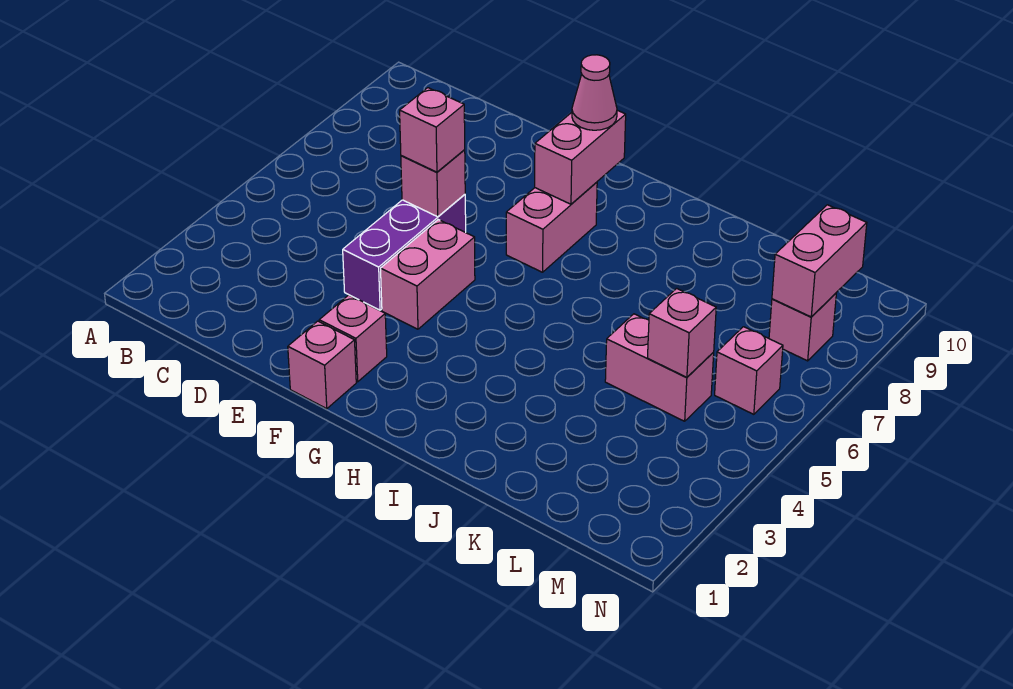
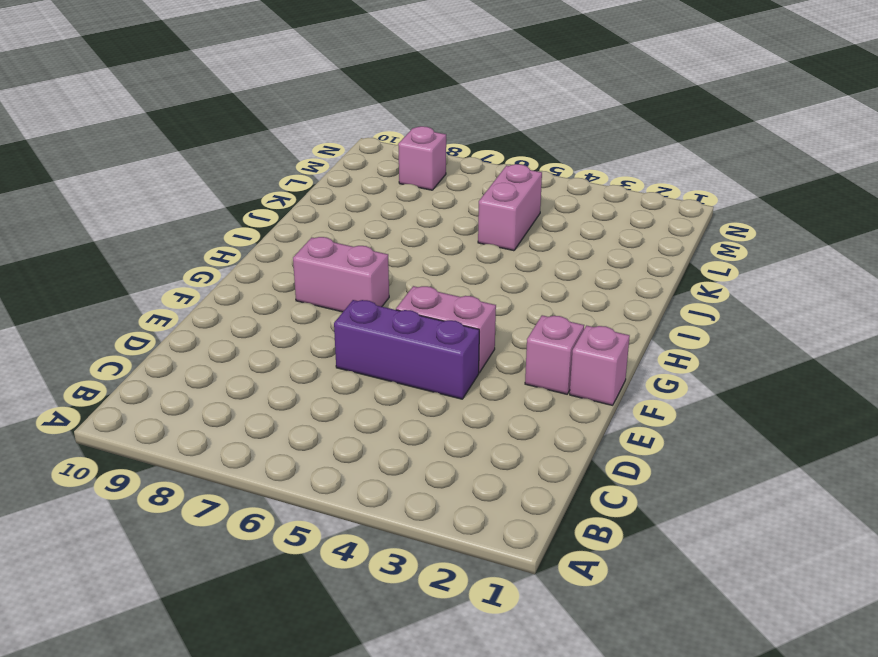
none -> pink brick M6 level 1
none -> pink brick E6 level 2
none -> pink brick G8:G9 level 2

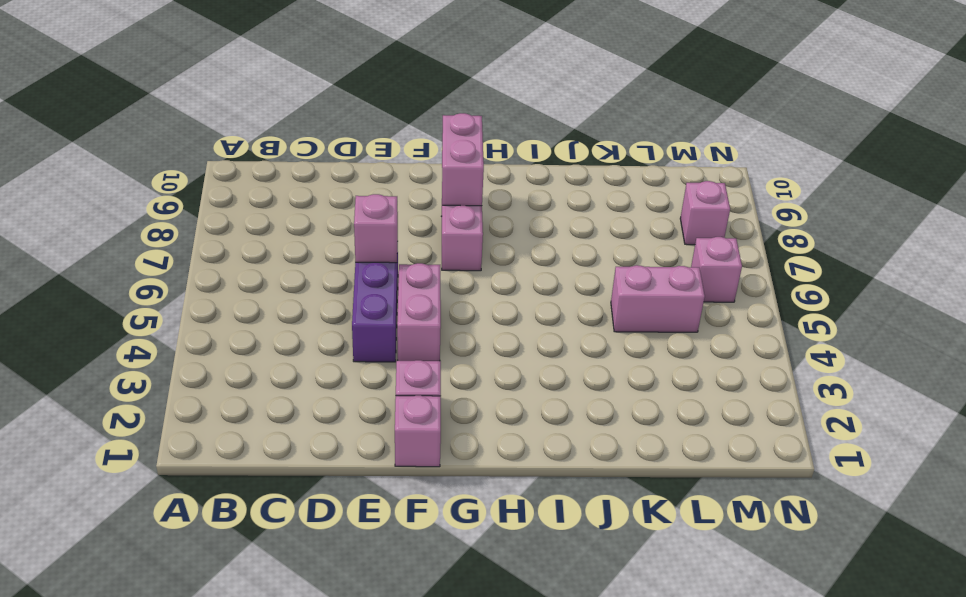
none -> pink brick L5 level 2
none -> pink brick M8:M9 level 2
none -> pink brick E6 level 3

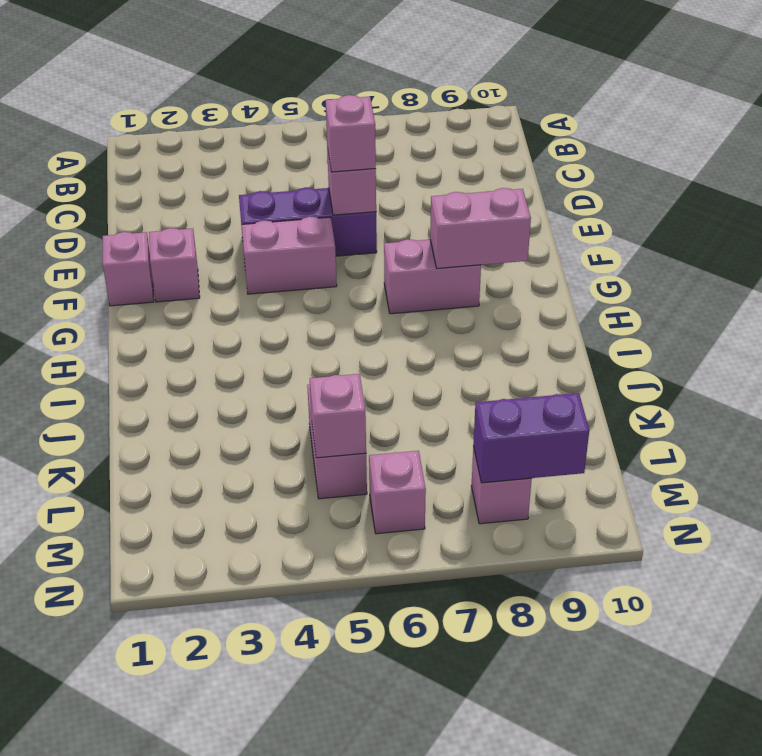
purple brick M8:M9 level 2 -> pink brick M8:M9 level 2
none -> pink cone G9 level 3

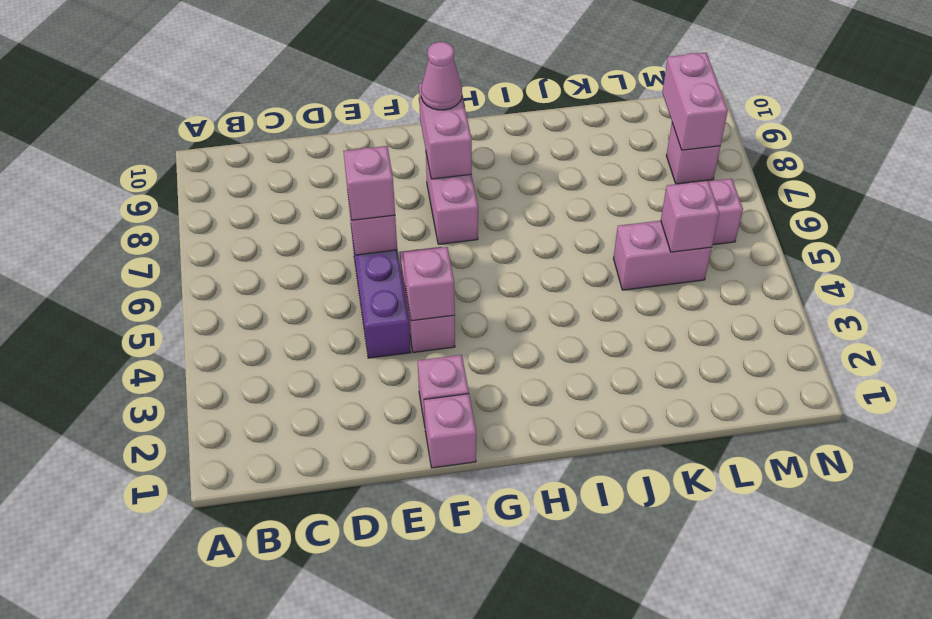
pink brick F4 level 2 -> none

